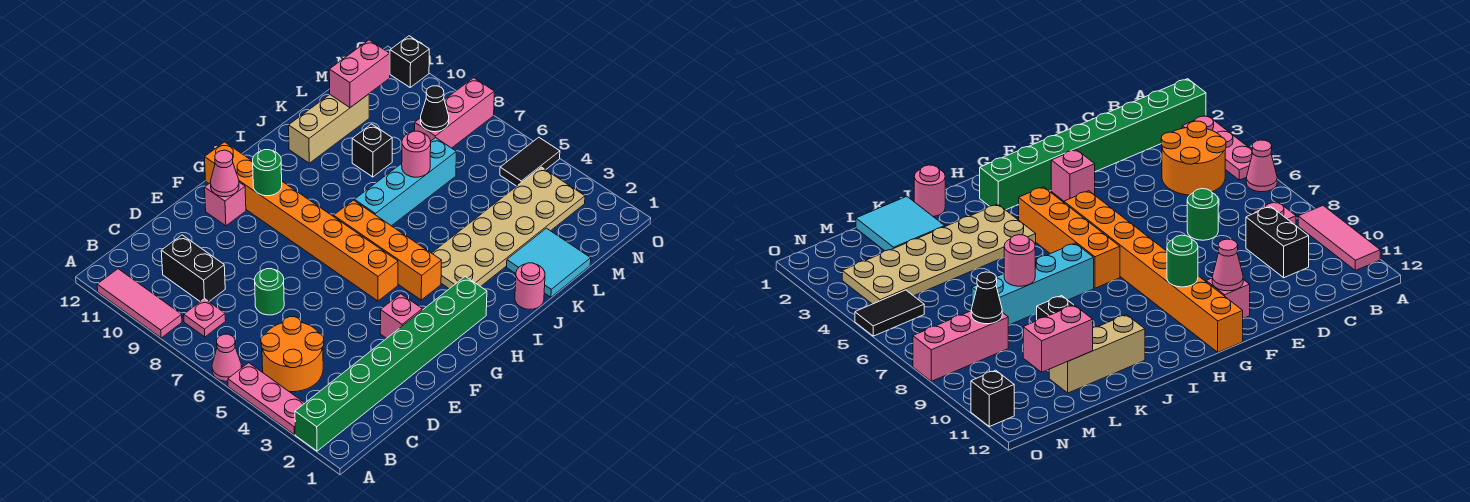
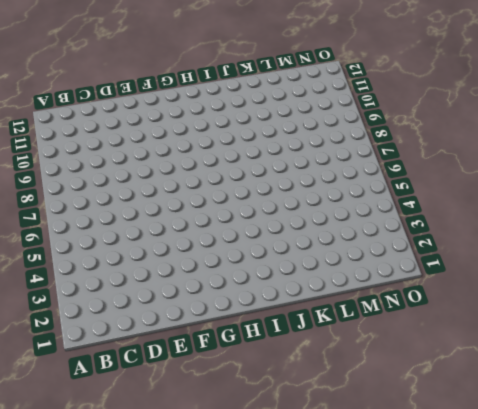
none -> green brick A2:H2 level 1
none -> pink plate A3:A5 level 1
none -> pink cone A6 level 1

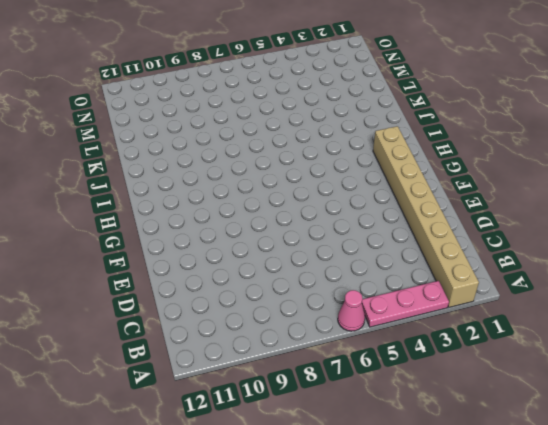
tan brick A2:H2 level 1 -> green brick A2:H2 level 1
none -> pink tile A9:A11 level 1
none -> orange round brick B4:C5 level 1
none -> pink plate B8 level 1

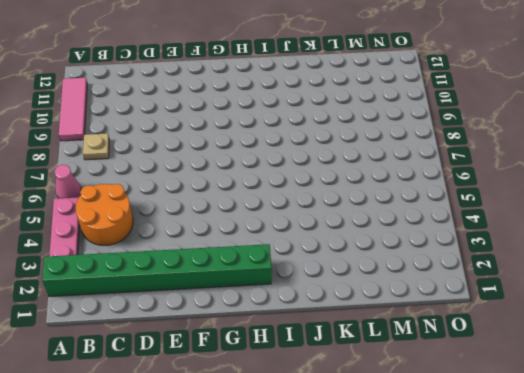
tan plate B8 level 1 -> pink plate B8 level 1
none -> black brick C9:C10 level 1
none -> green round brick D7 level 1
none -> pink brick F3 level 1

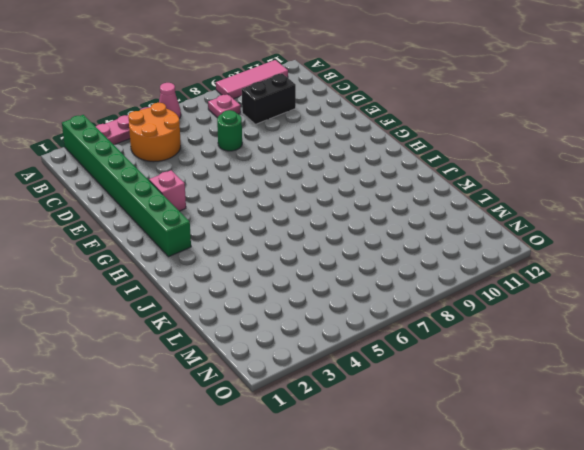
none -> pink brick F11 level 1
none -> orange brick G5:G12 level 1
none -> orange brick H4:H7 level 1

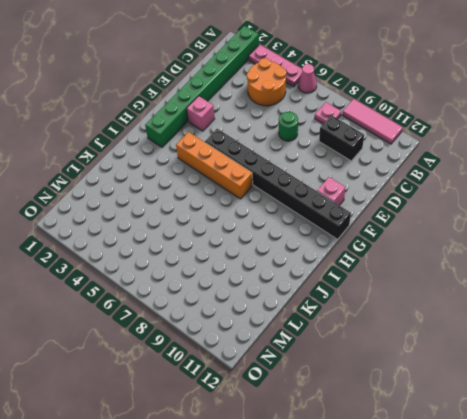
black brick G5:G12 level 1 -> orange brick G5:G12 level 1
none -> tan plate I3:N4 level 1
none -> cyan brick I7:L7 level 1
none -> pink round brick J1 level 1

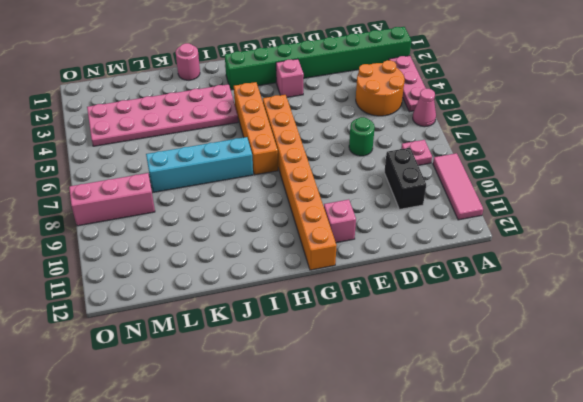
pink plate I3:N4 level 1 -> tan plate I3:N4 level 1
none -> tan brick J11:L11 level 1
none -> cyan tile K1:L2 level 1
none -> black brick K9 level 1

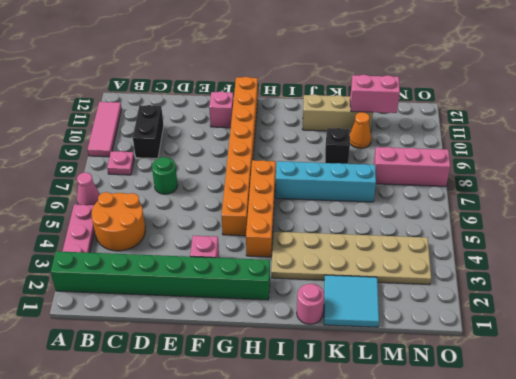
orange cone L10 level 1 -> none
none -> black tile N5:O5 level 1
none -> black brick O11 level 1
none -> pink cone F11 level 2

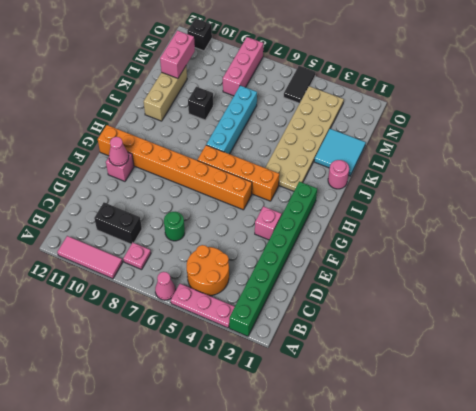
none -> green round brick G10 level 2
none -> pink round brick K7 level 2
none -> black cone M8 level 2

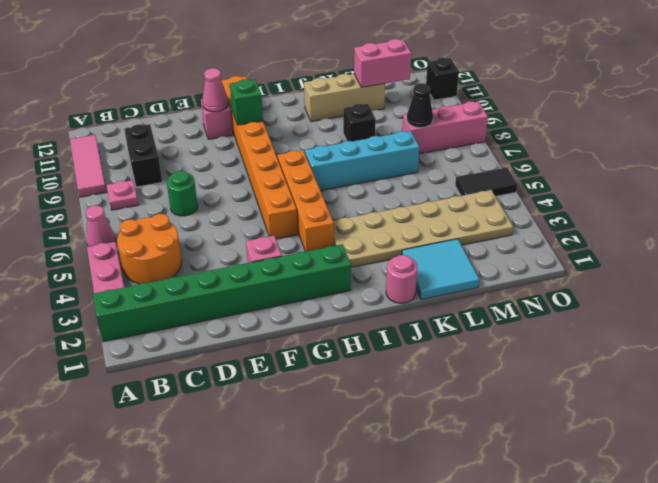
green brick G10 level 2 -> green round brick G10 level 2
none -> pink round brick K7 level 2

